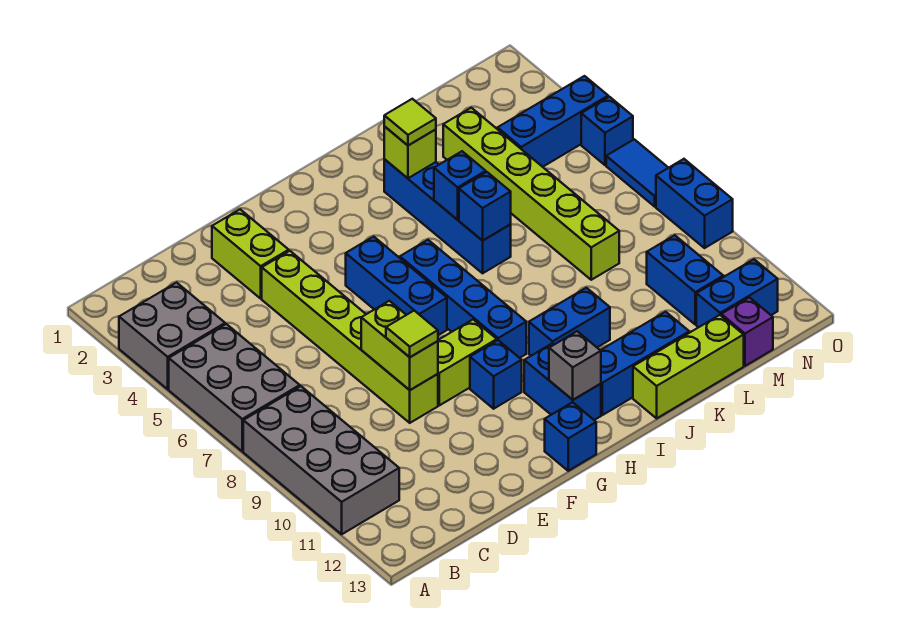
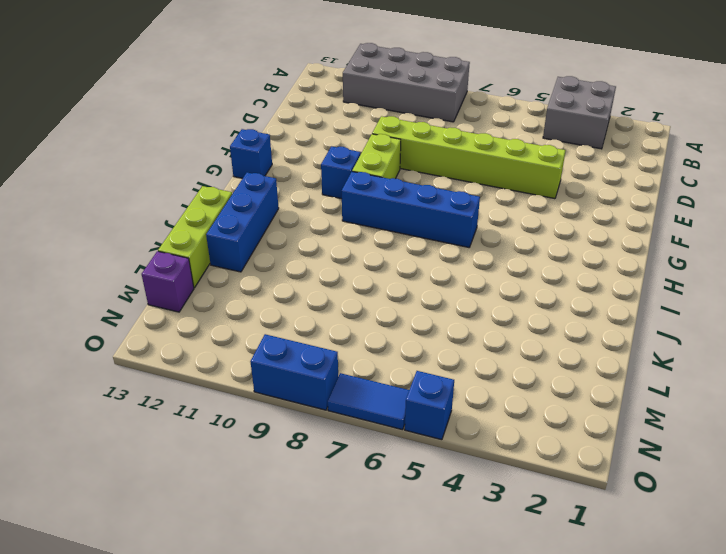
none -> grey brick A5:B7 level 1
none -> lime brick E2:E3 level 1
none -> blue brick G5:G7 level 1
none -> blue brick H11:H12 level 1

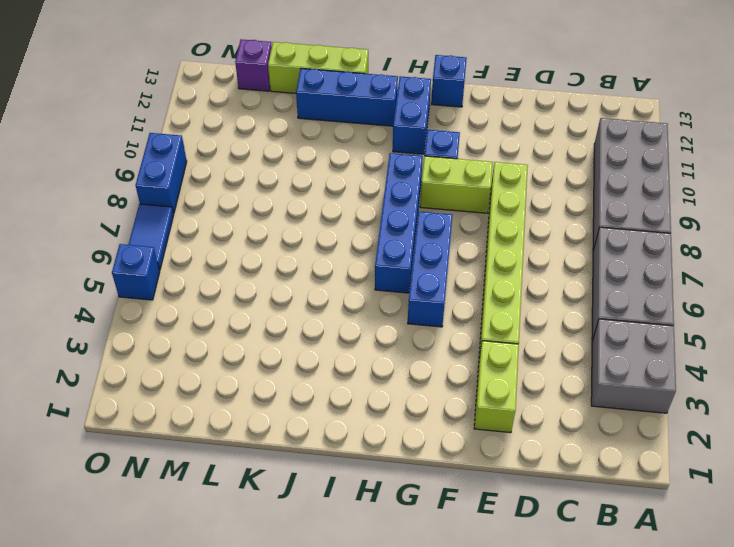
none -> blue brick I10:J10 level 1
none -> blue brick J3:J6 level 1
none -> lime brick L3:L8 level 1
none -> blue brick M4:O4 level 1

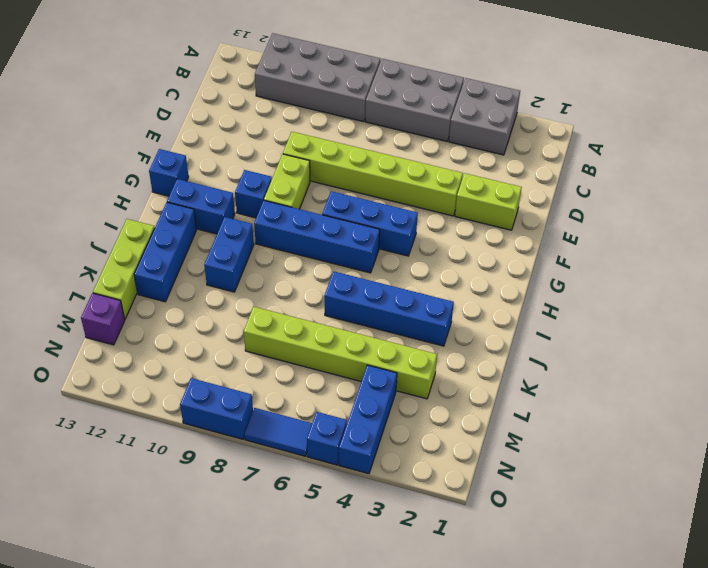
none -> blue brick M10:M11 level 1
none -> blue brick M12:N12 level 1
none -> lime brick E8:E9 level 2
none -> grey brick H12 level 2

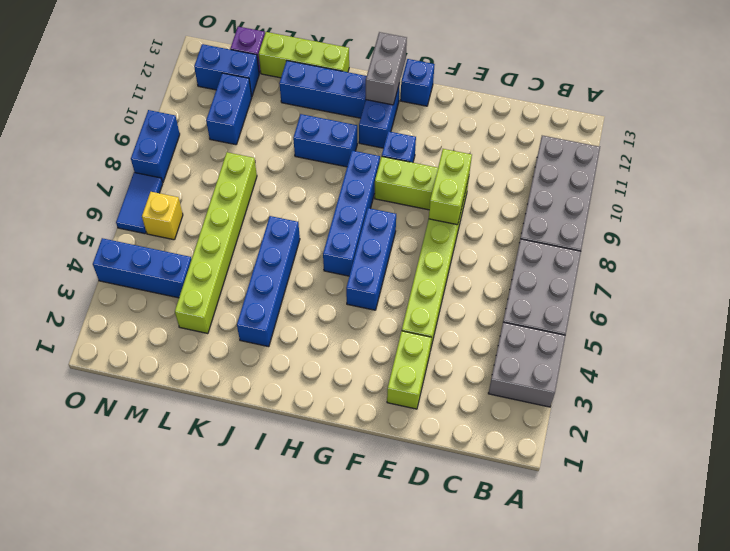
grey brick H12:H13 level 2 -> grey brick H12 level 2
yellow brick N6 level 1 -> none
none -> blue brick O5 level 1
none -> lime brick J3 level 2
none -> blue brick J5 level 2
none -> blue brick J6 level 2

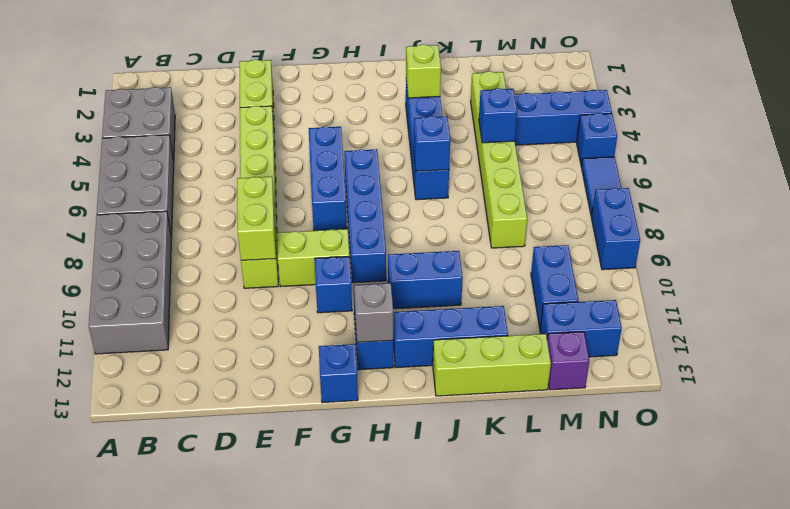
blue brick L5 level 2 -> blue brick J5 level 2
none -> lime tile E9 level 3
none -> lime tile J3 level 3

